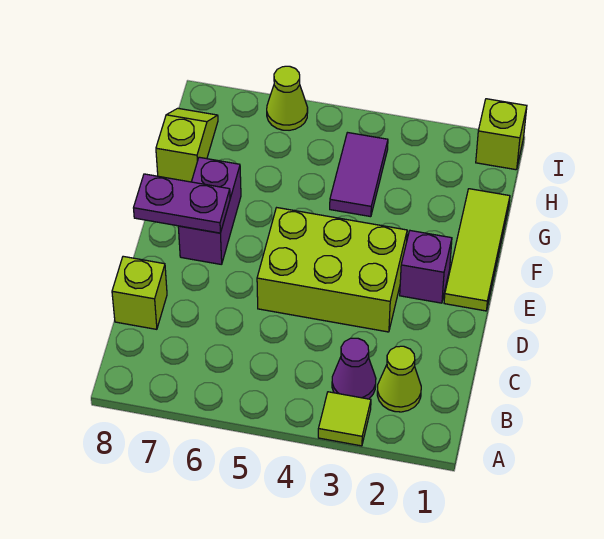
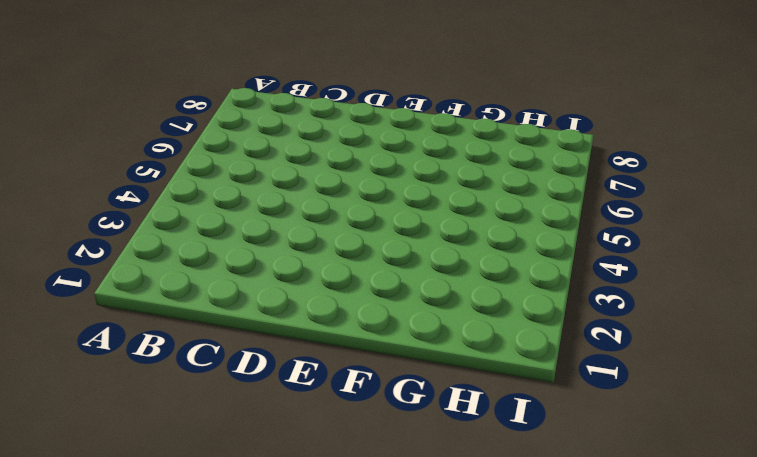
none -> lime tile A3 level 1
none -> lime cone B2 level 1
none -> purple cone B3 level 1

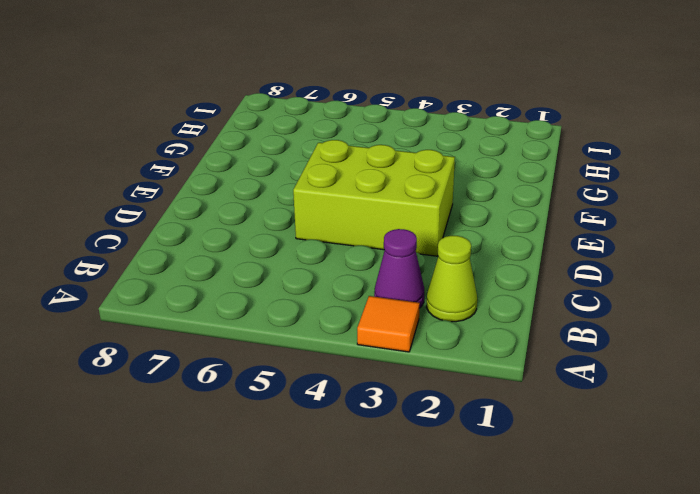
orange tile A3 level 1 -> lime tile A3 level 1
none -> lime brick C8 level 1
none -> lime tile E1:G1 level 1
none -> purple brick E2 level 1

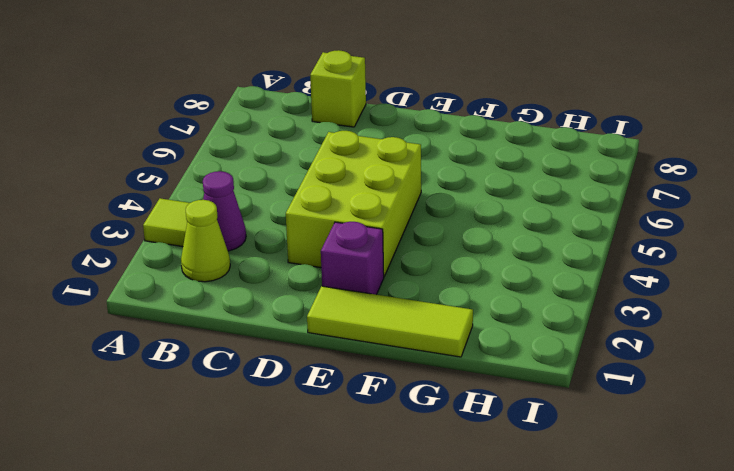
none -> purple brick E7:F7 level 1
none -> purple tile G4:H4 level 1
none -> lime slope G8:H8 level 1 top G

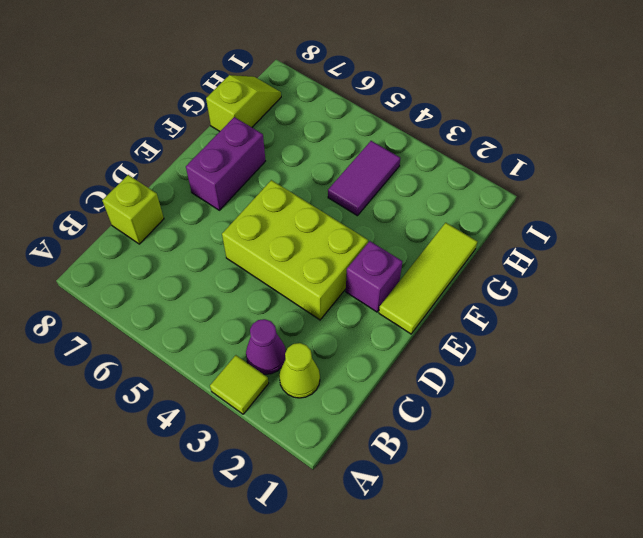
none -> lime brick I1 level 1
none -> lime cone I6 level 1
none -> purple plate E7:E8 level 2

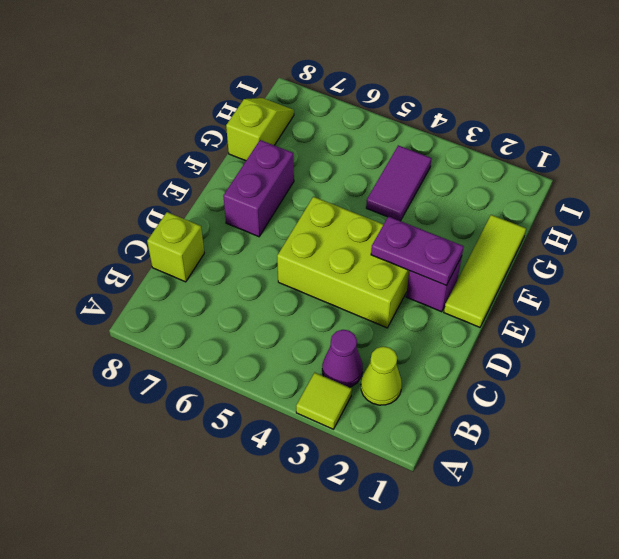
purple plate E2:E3 level 2 -> purple plate E7:E8 level 2
none -> lime brick I1 level 1
none -> lime cone I6 level 1

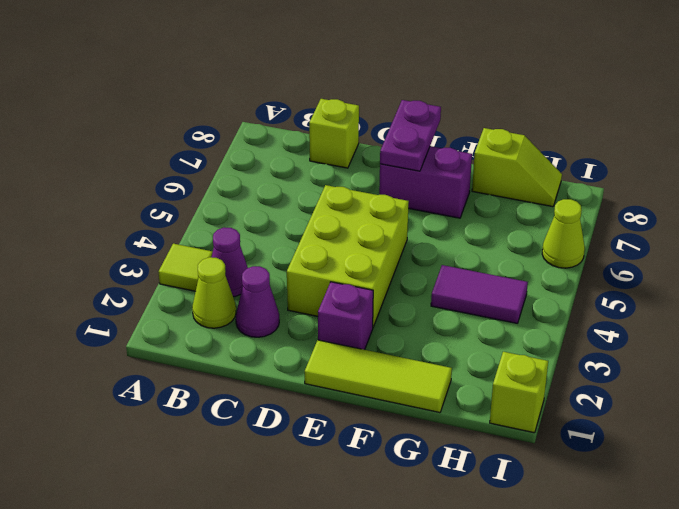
purple cone C2 level 1 -> none

